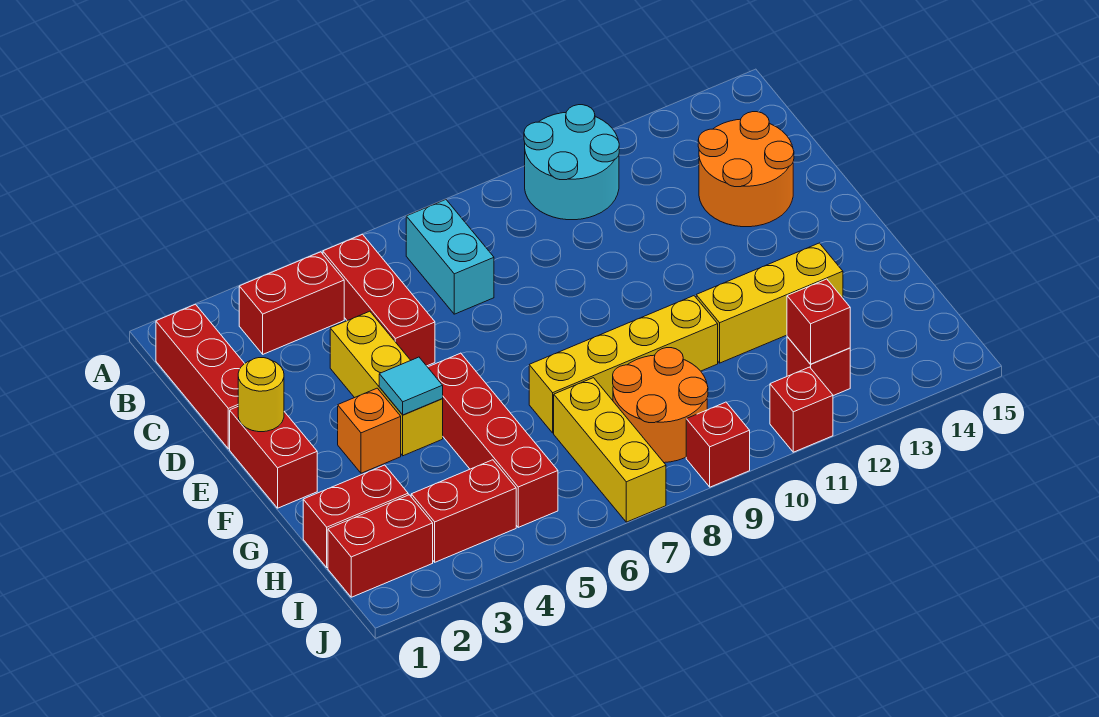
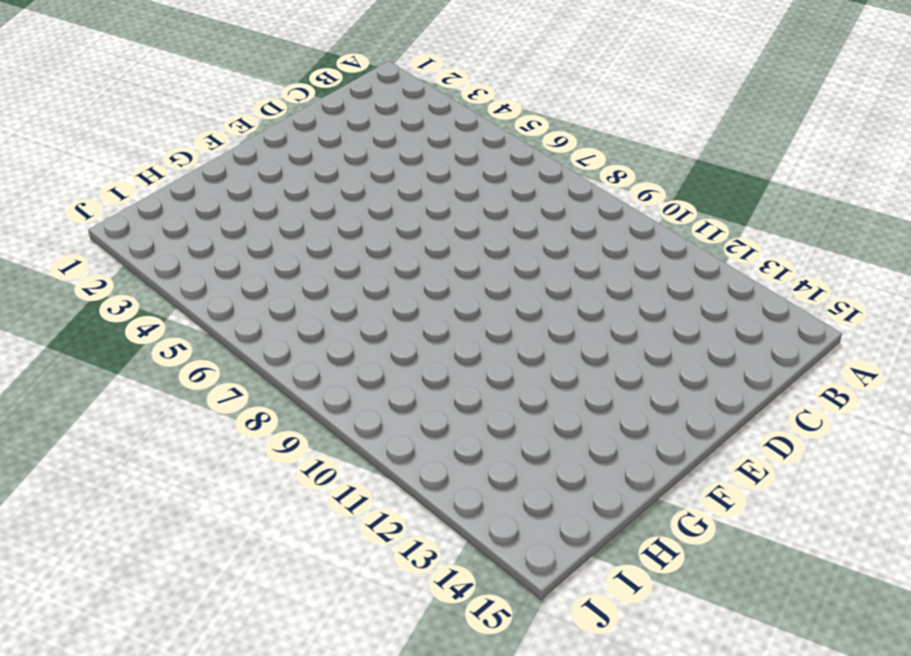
none -> cyan round brick A10:B11 level 1
none -> red brick B1:D1 level 1
none -> red brick B3:B4 level 1

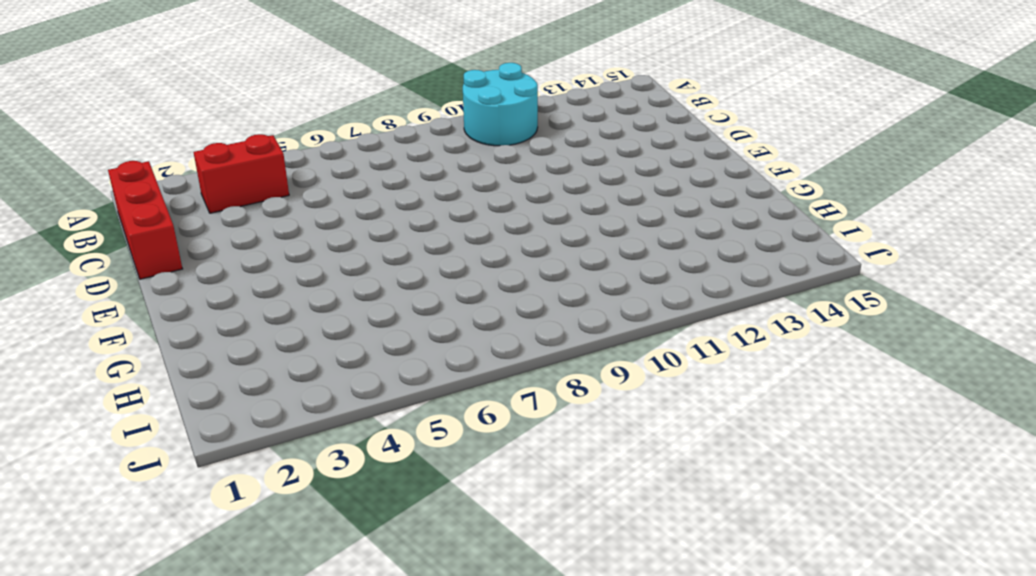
none -> red brick B5:D5 level 1
none -> cyan brick B7:C7 level 1
none -> orange round brick C13:D14 level 1

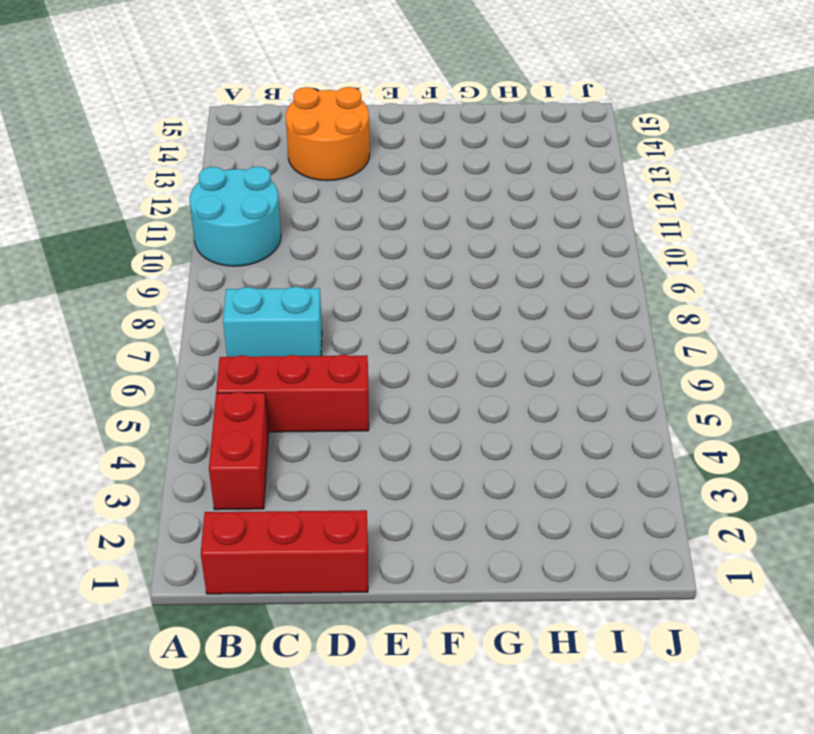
none -> yellow brick D4:F4 level 1
none -> red brick E1:F1 level 1
none -> orange brick F3 level 1

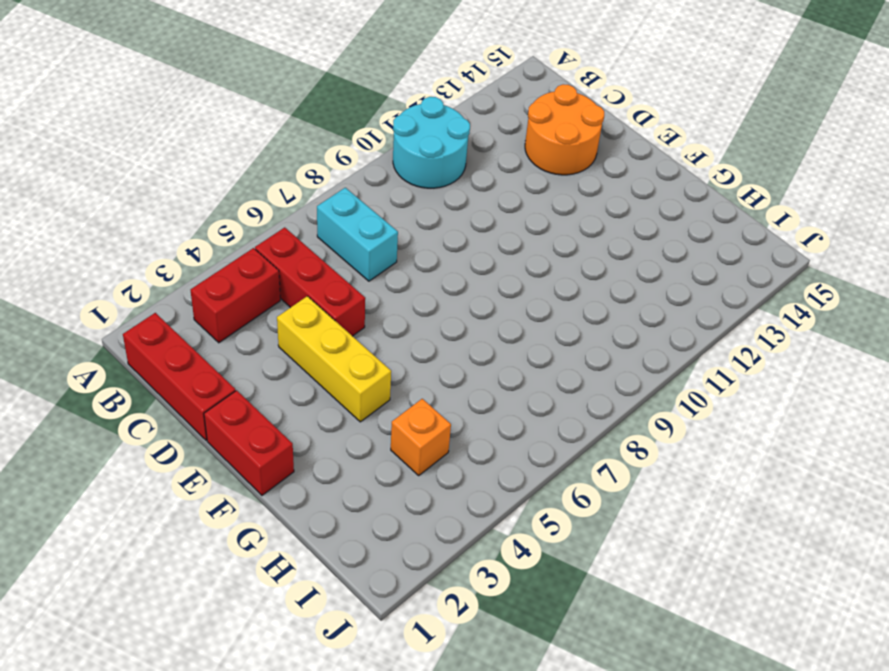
orange brick H4 level 1 -> orange brick F3 level 1
none -> red brick F5:I5 level 1
none -> yellow brick G7:G10 level 1
none -> yellow brick G11:G13 level 1

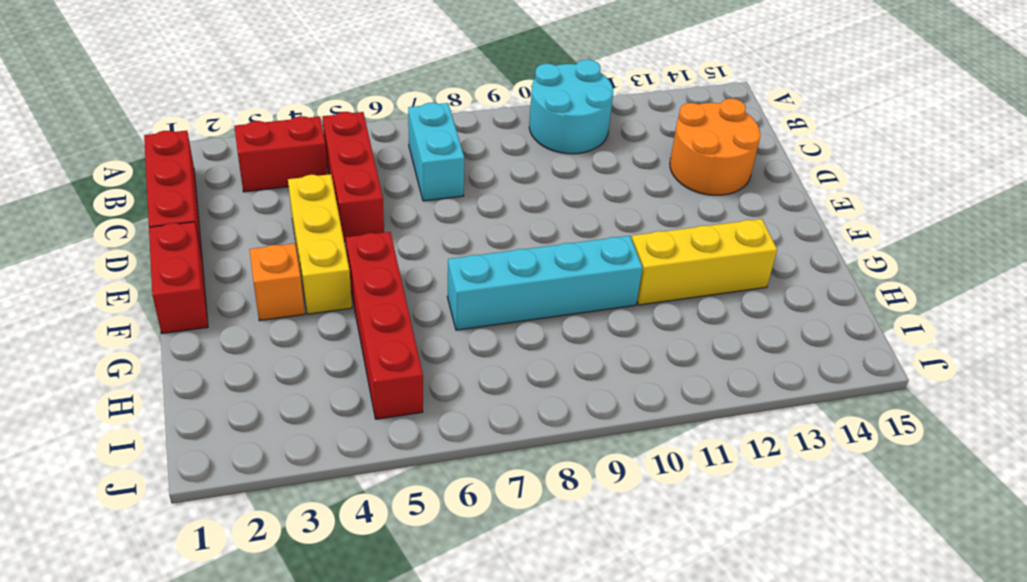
cyan brick G7:G10 level 1 -> yellow brick G7:G10 level 1
none -> red brick H1:H2 level 1
none -> yellow brick H7:J7 level 1
none -> orange round brick H8:I9 level 1

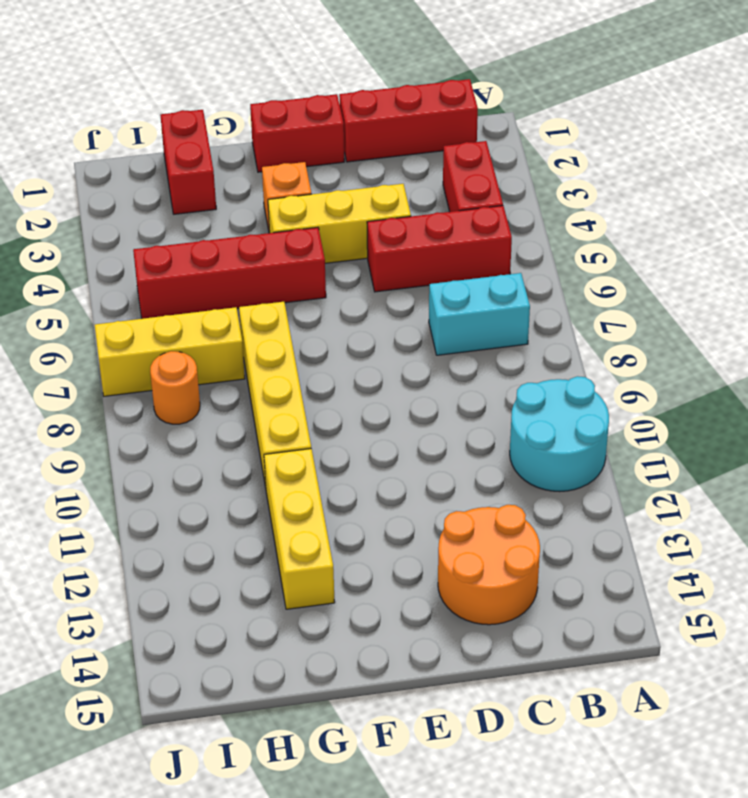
orange round brick I8 level 1 -> orange round brick H8:I9 level 1
none -> red brick I1:I2 level 1
none -> red brick I3:I4 level 1
none -> red brick I12 level 1

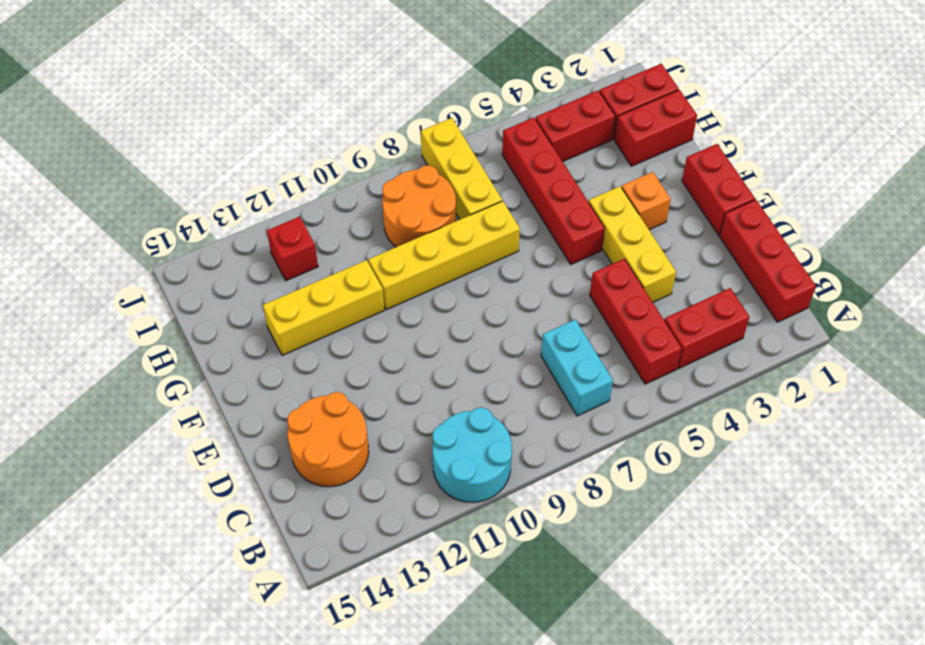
none -> red brick J9 level 1
none -> red brick J11 level 1
none -> yellow round brick E1 level 2

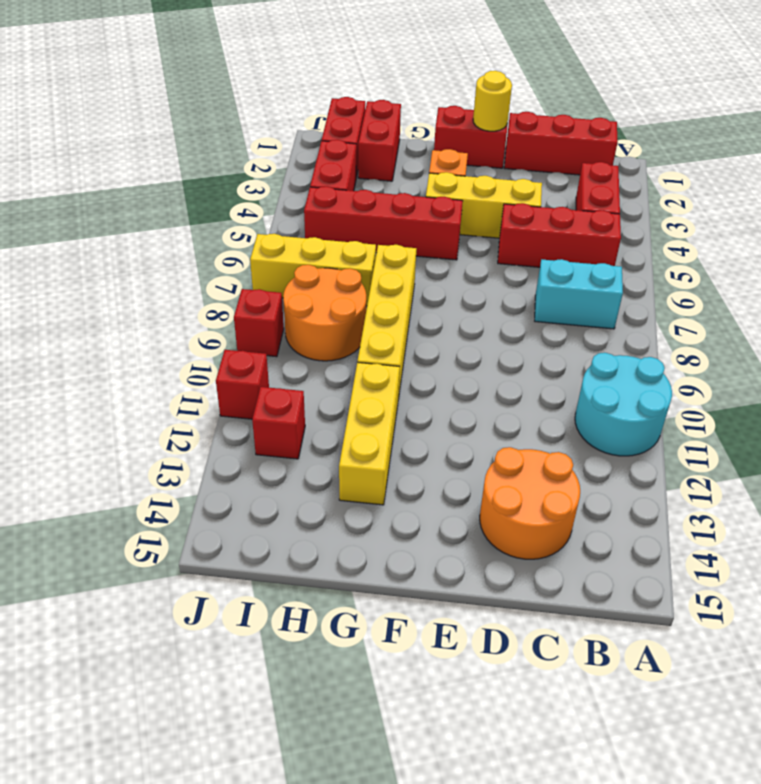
none -> cyan tile F4 level 2
none -> red brick I12 level 2

